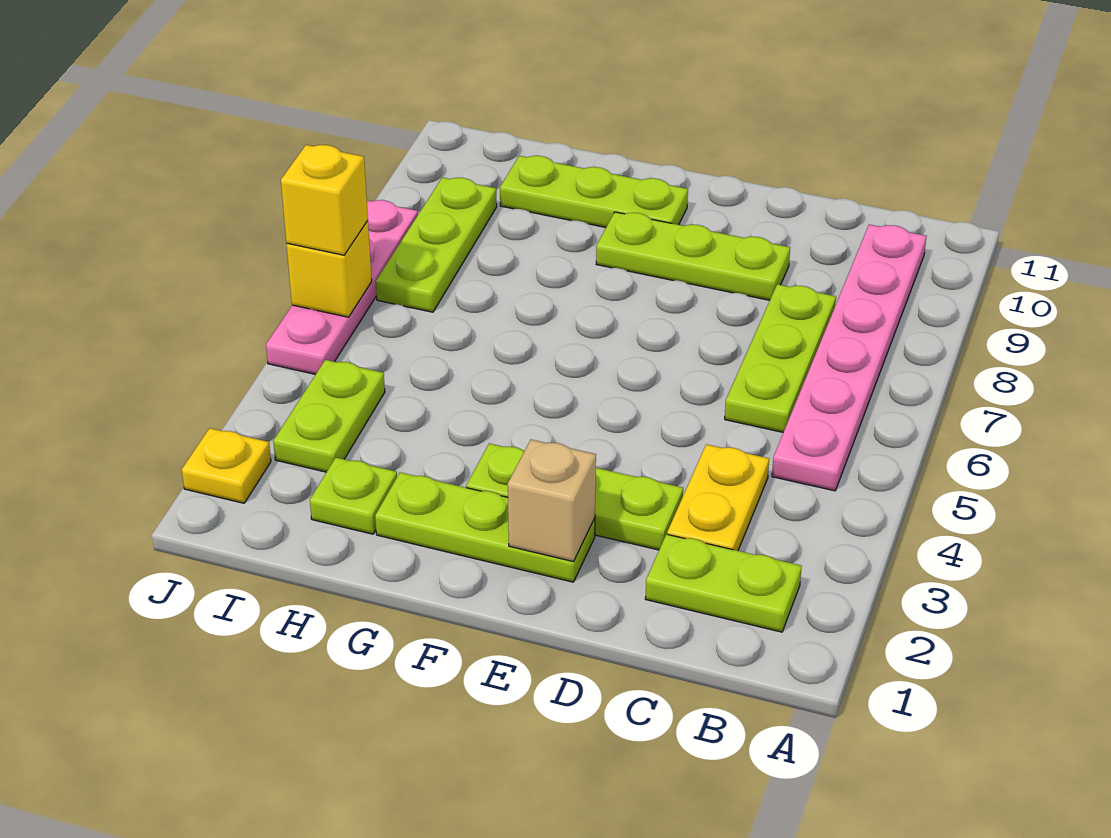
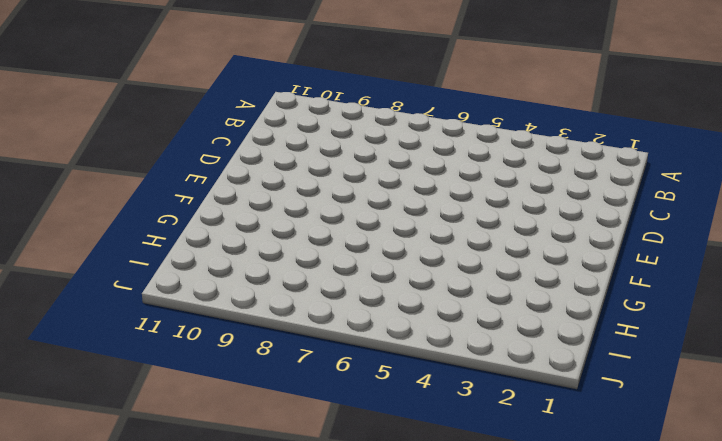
none -> lime plate B2:C2 level 1
none -> pink plate B5:B10 level 1
none -> yellow plate C3:C4 level 1

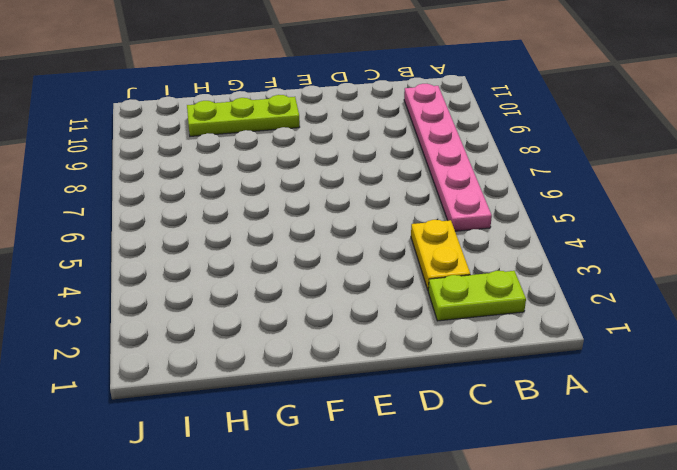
none -> lime plate C6:C8 level 1
none -> lime plate D3:F3 level 1
none -> lime plate D9:F9 level 1

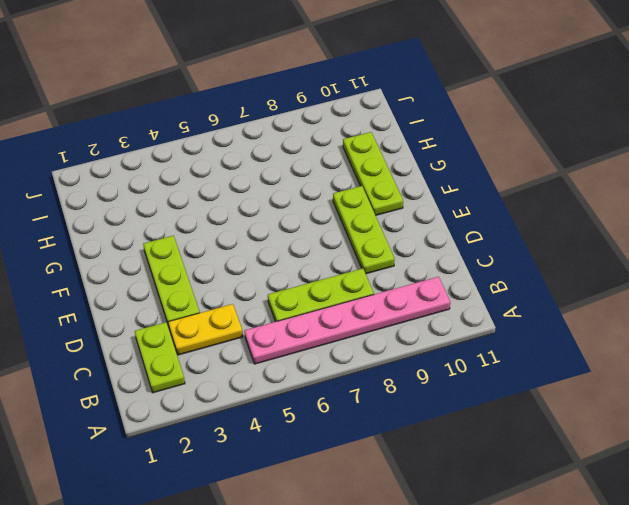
none -> lime plate E2:G2 level 1
none -> lime plate H2 level 1
none -> lime plate I3:I4 level 1

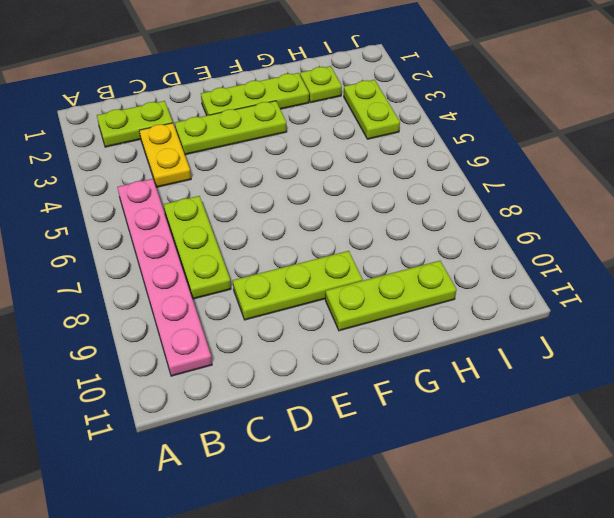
none -> lime plate I7:I9 level 1
none -> yellow plate J2 level 1
none -> pink plate J5:J8 level 1

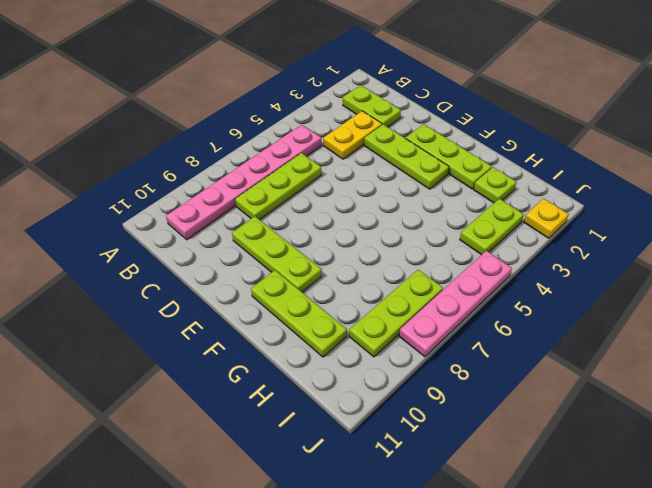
none -> tan brick E2 level 2
none -> yellow brick J6 level 2
none -> yellow brick J6 level 3

